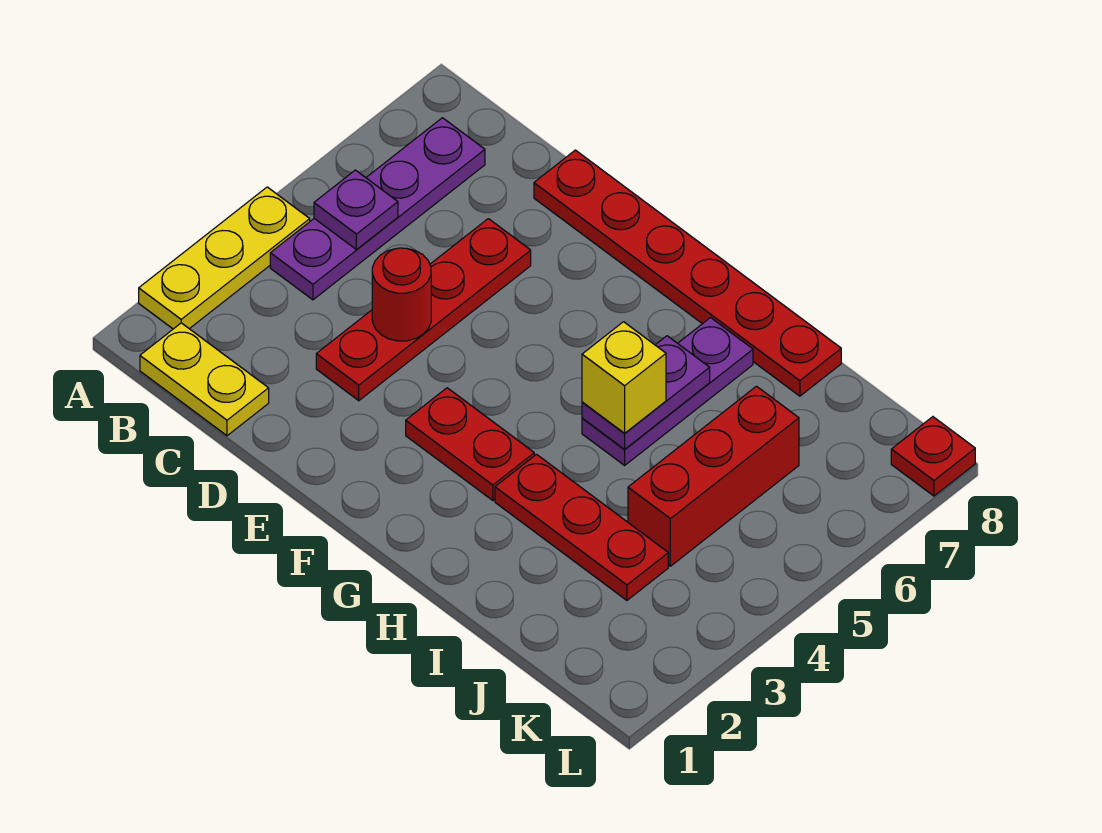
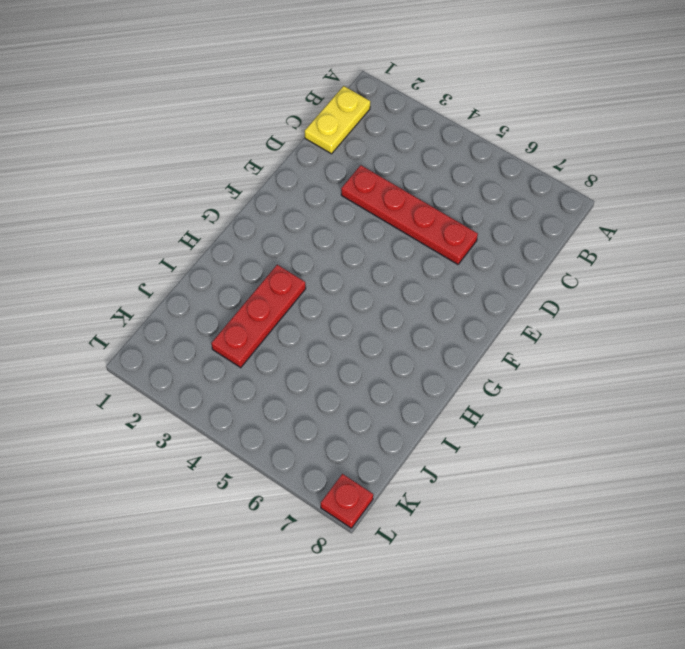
none -> yellow plate A2:A4 level 1
none -> purple plate B4:B7 level 1
none -> red plate D8:I8 level 1

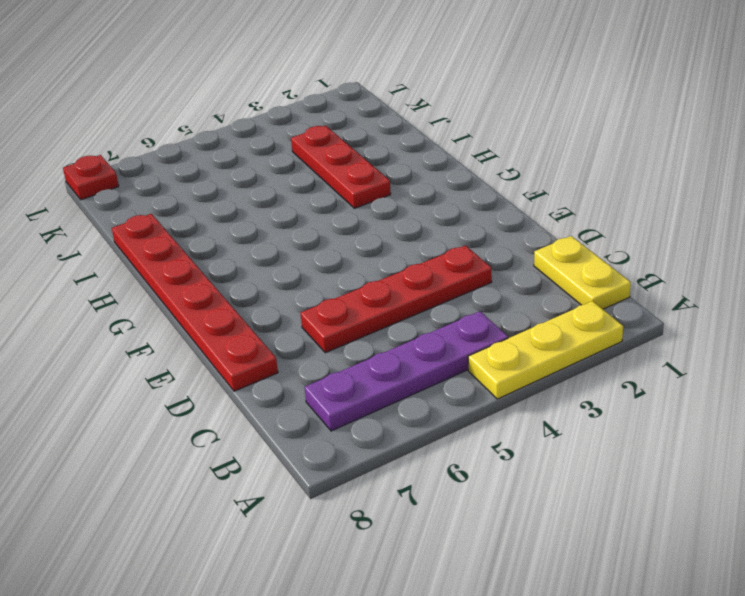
none -> red plate F3:G3 level 1
none -> purple plate H5:H7 level 1
none -> red brick J4:J6 level 1

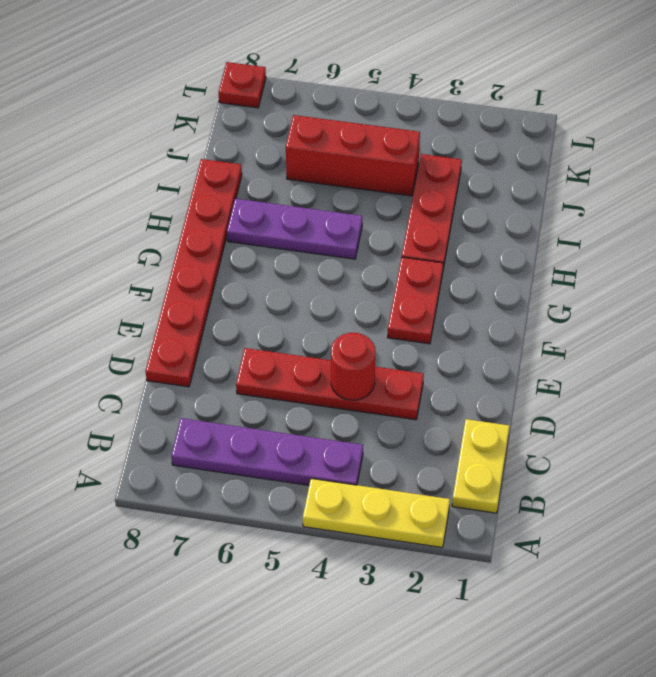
none -> purple plate B5 level 2
none -> purple plate H5:H6 level 2
none -> yellow brick H5 level 3

